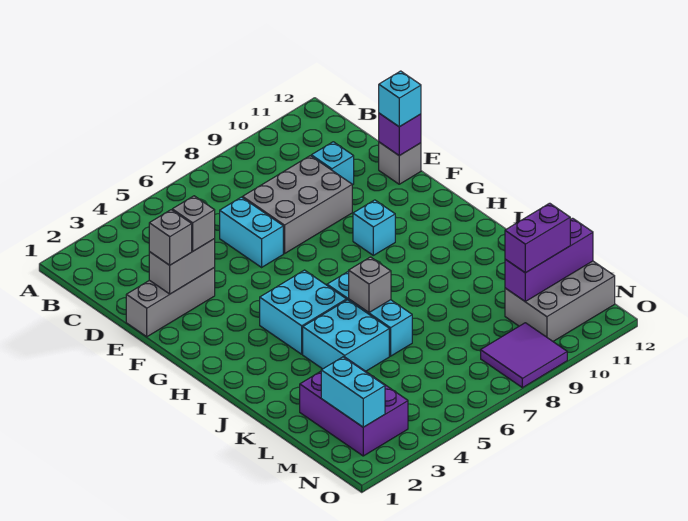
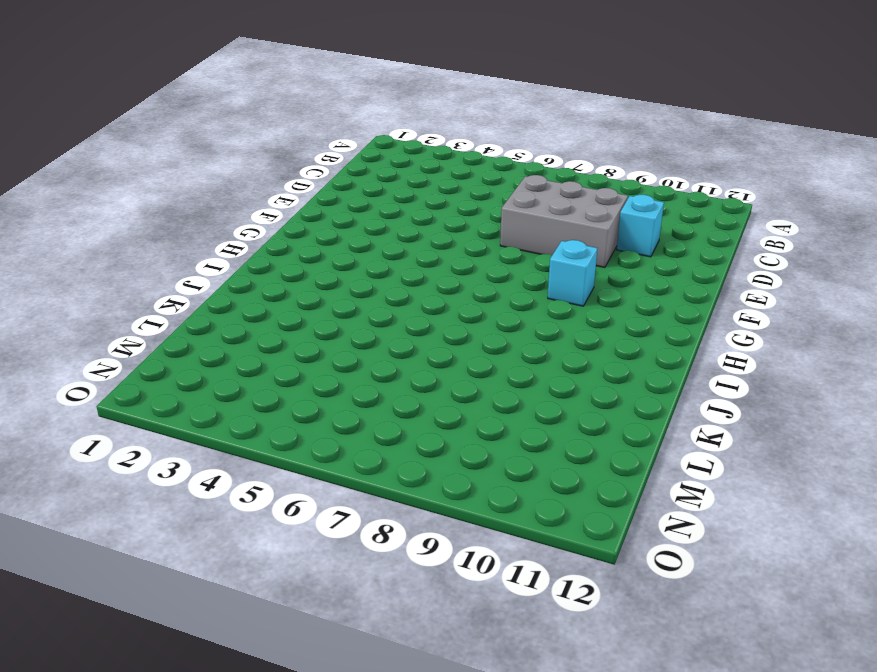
none -> cyan brick D6:E6 level 1
none -> grey brick E1:E3 level 1
none -> grey brick E12 level 1

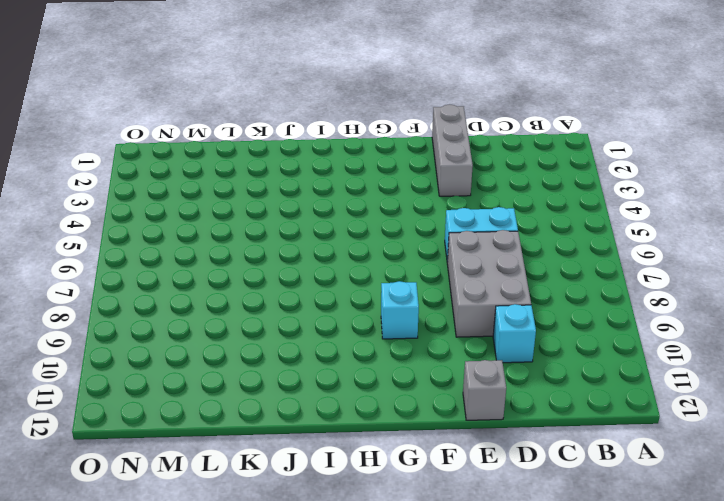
none -> cyan brick H4:I5 level 1
none -> cyan brick I6:K6 level 1
none -> cyan brick J4:K5 level 1

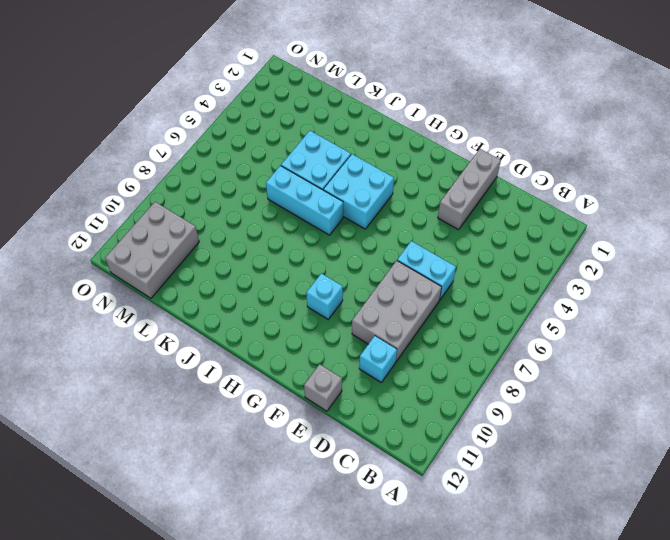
none -> purple brick L2:N3 level 1
none -> purple tile N8:O9 level 1
none -> grey brick E2:E3 level 2

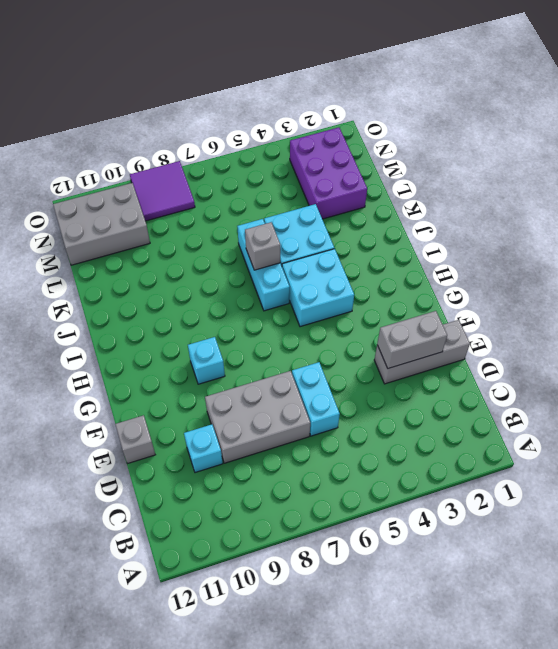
none -> purple brick E12 level 2
none -> cyan brick M2:N2 level 2
none -> purple brick M10:M12 level 2

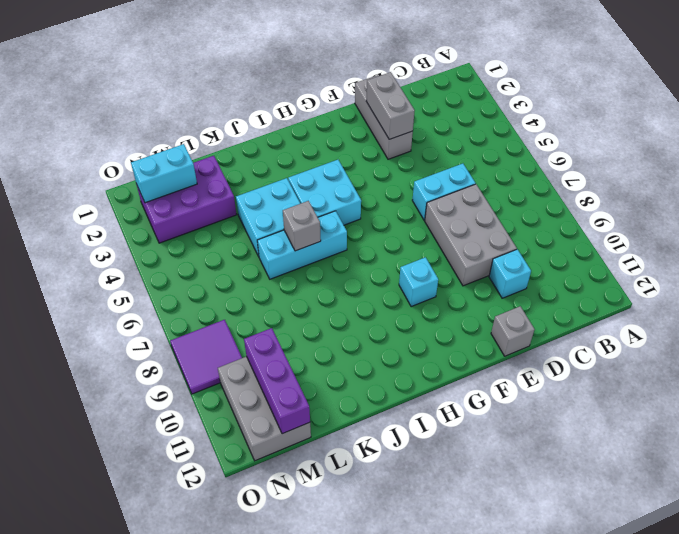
none -> purple brick E12 level 2
none -> grey brick E2 level 3
none -> grey brick E3 level 3

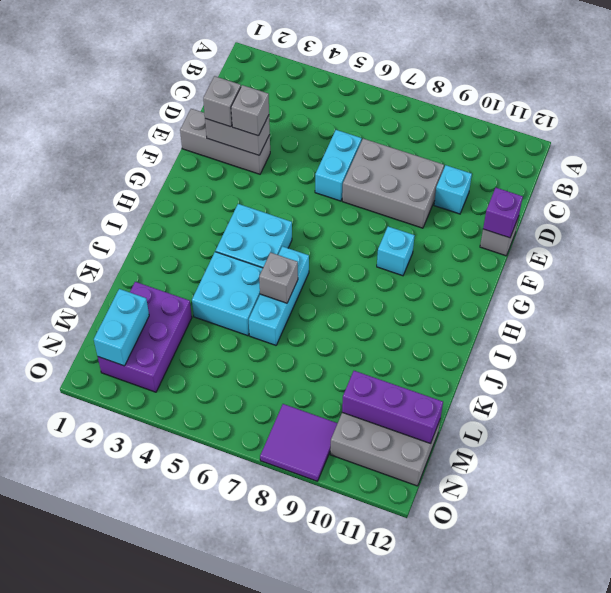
none -> cyan brick E12 level 3
none -> purple brick M10:M11 level 3

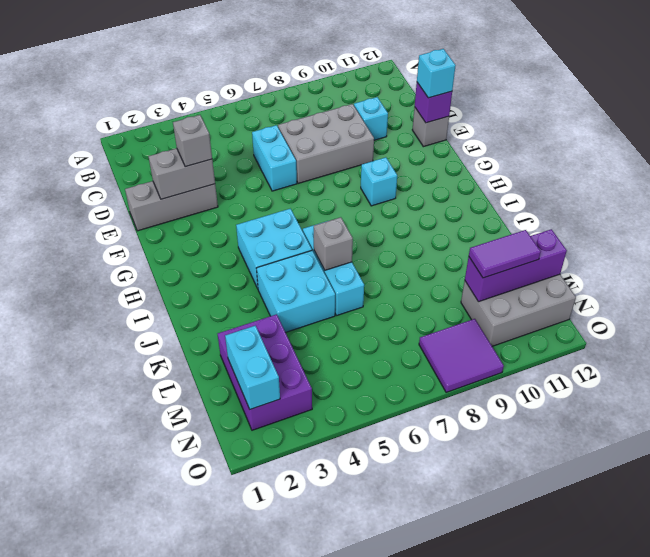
purple tile M10:M11 level 3 -> purple brick M10:M11 level 3
none -> grey brick E2 level 3

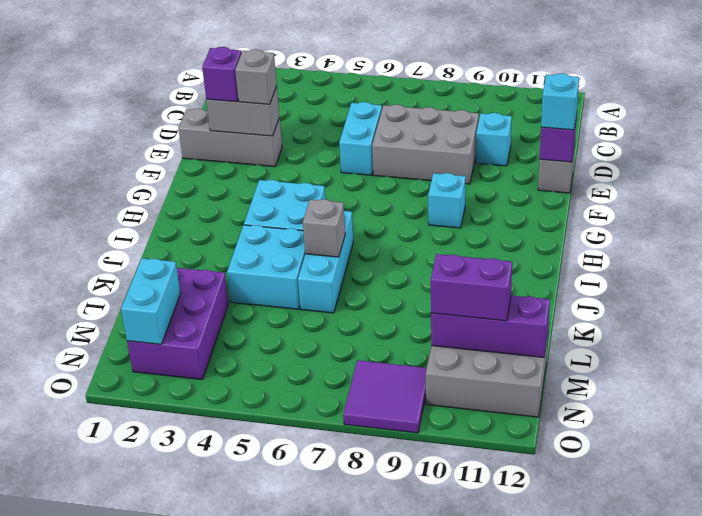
purple brick E2 level 3 -> grey brick E2 level 3

